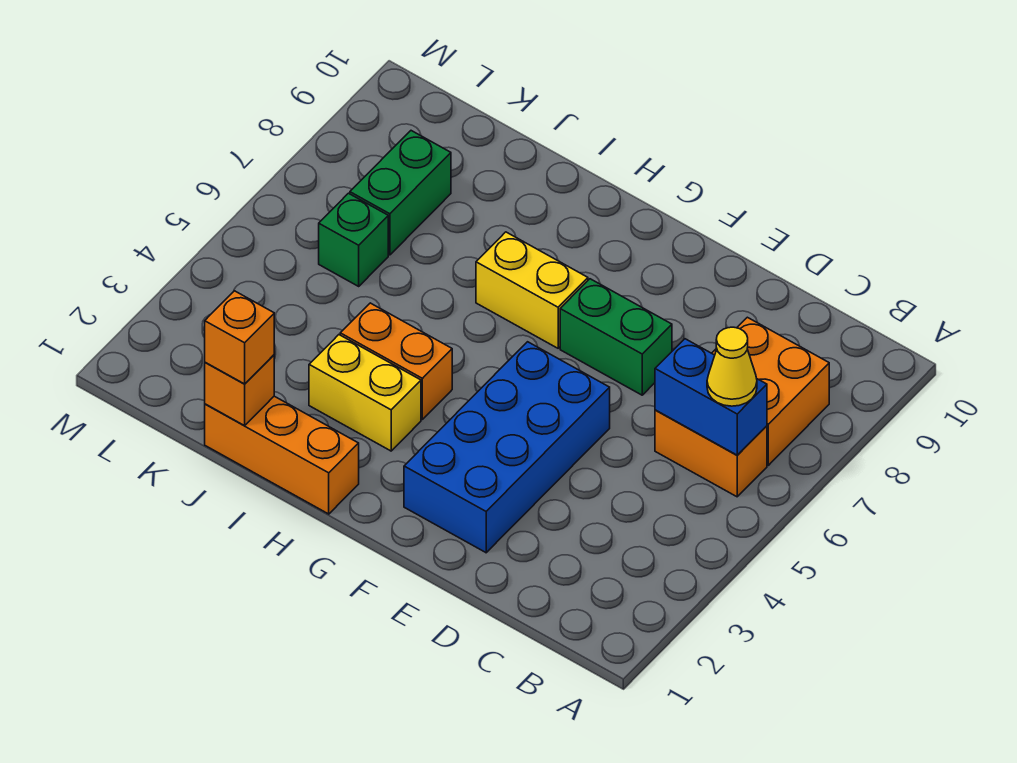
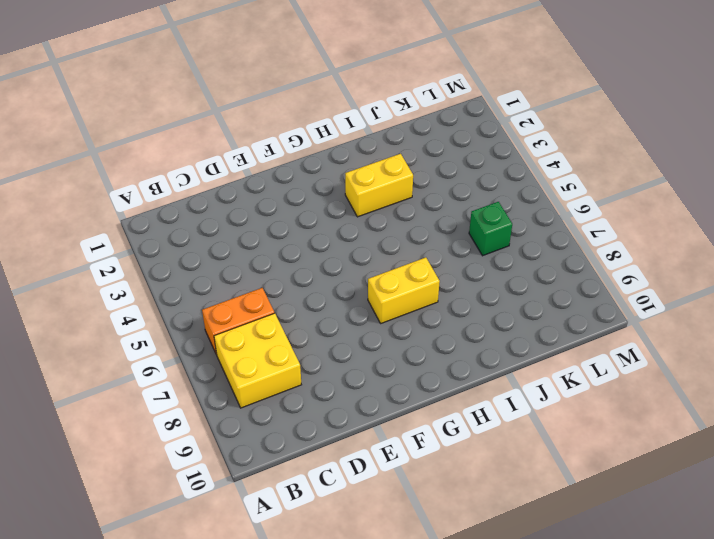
yellow brick B7:C8 level 1 -> orange brick B7:C8 level 1
none -> blue brick E2:F5 level 1
none -> green brick E7:F7 level 1
none -> orange brick H1:J1 level 1

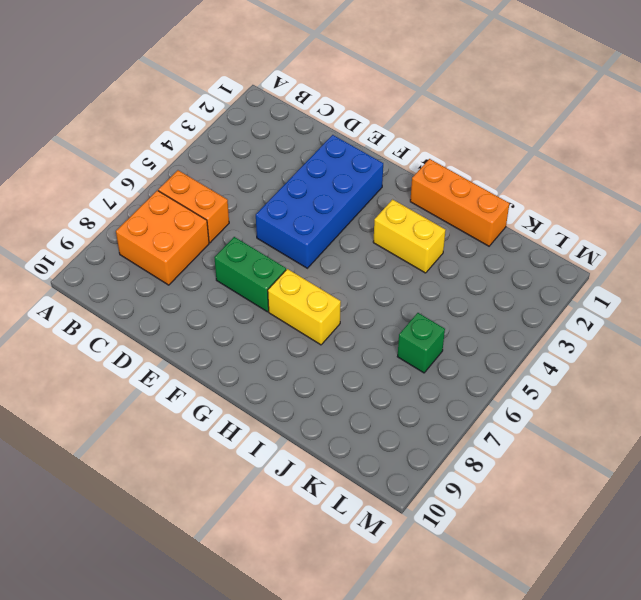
none -> orange brick H4:I4 level 1
none -> green brick K7:K8 level 1
none -> blue brick B6:C6 level 2

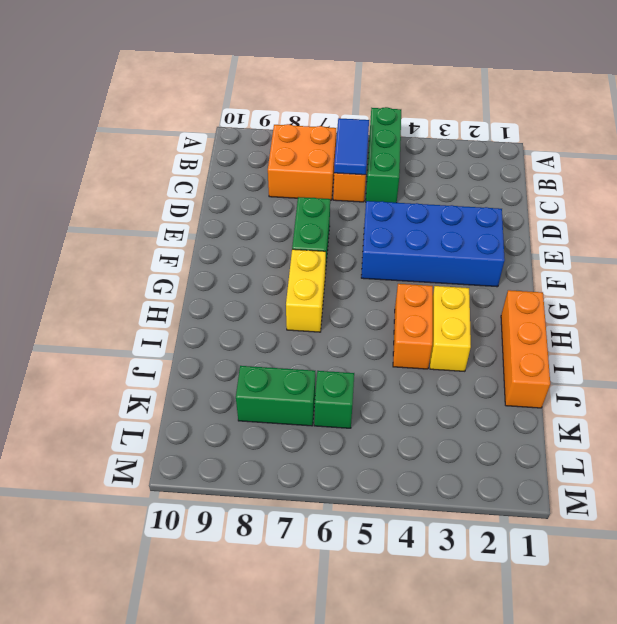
green brick A5:C5 level 1 -> none
blue tile B6:C6 level 2 -> blue brick B6:C6 level 2
none -> orange brick J1 level 2
none -> yellow cone B6 level 3
none -> orange brick J1 level 3

